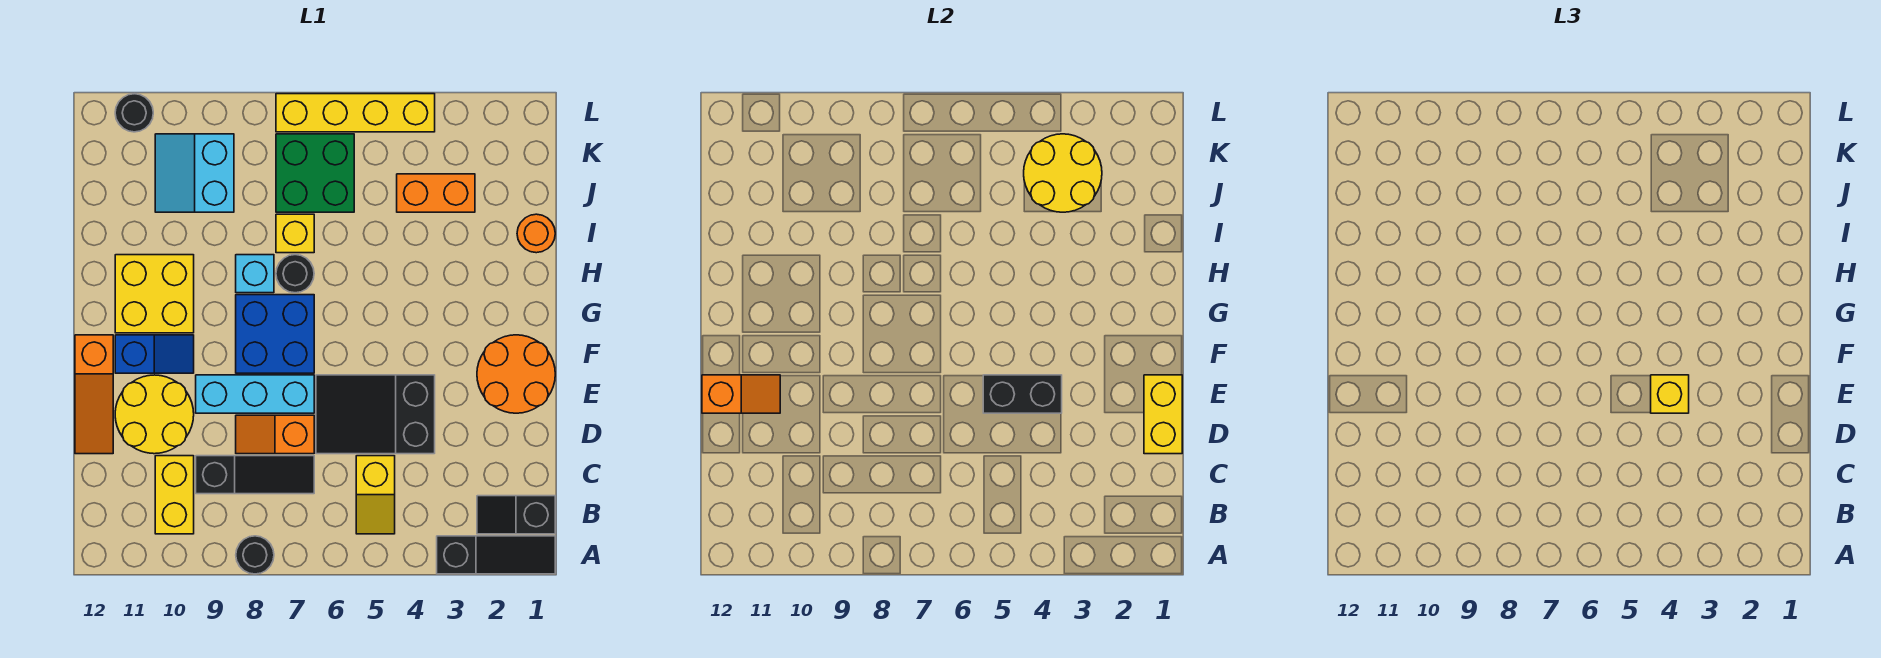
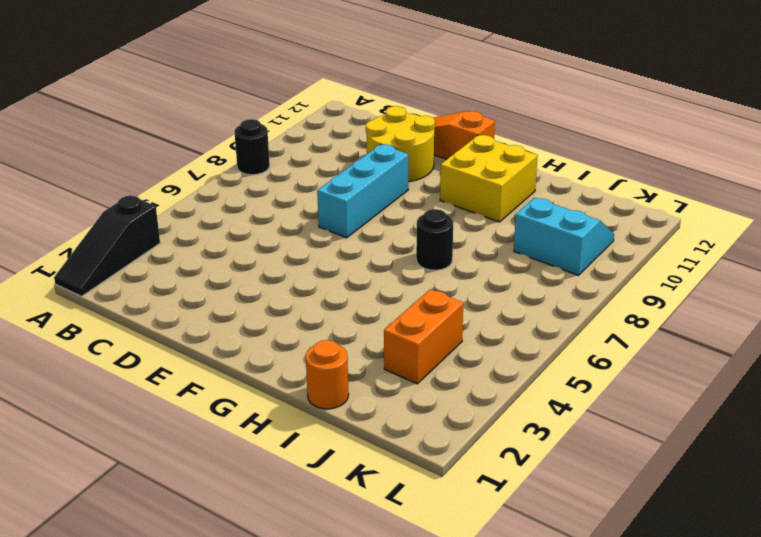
none -> black slope B1:B2 level 1 top 1
none -> yellow slope B5:C5 level 1 top C
none -> yellow brick B10:C10 level 1

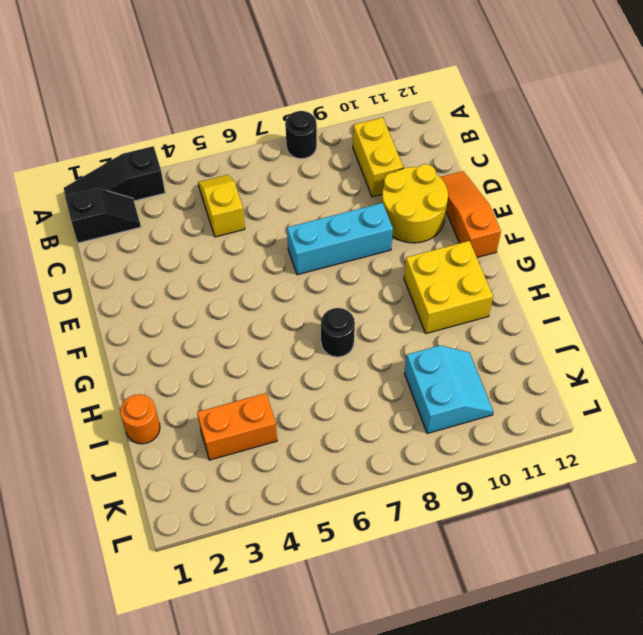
none -> black slope C7:C9 level 1 top 9
none -> black slope D4:E6 level 1 top 4
none -> orange slope D7:D8 level 1 top 7

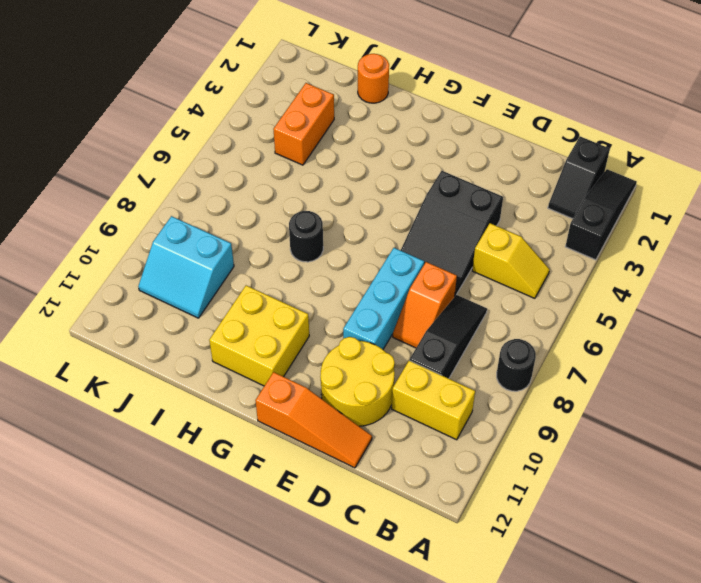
none -> orange round brick E1:F2 level 1
none -> blue brick F7:G8 level 1
none -> blue slope F10:F11 level 1 top 11

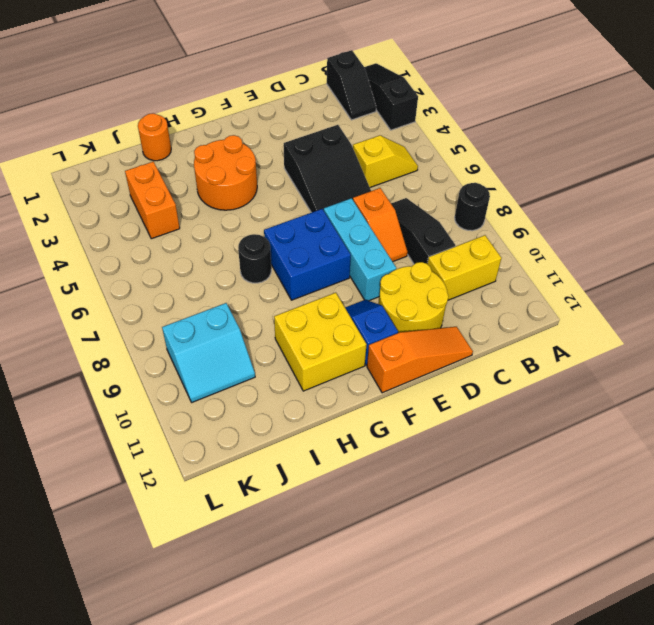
orange round brick G3:H4 level 1 -> orange round brick E1:F2 level 1
none -> cyan brick H8 level 1
none -> yellow brick I7 level 1
none -> green brick J6:K7 level 1

